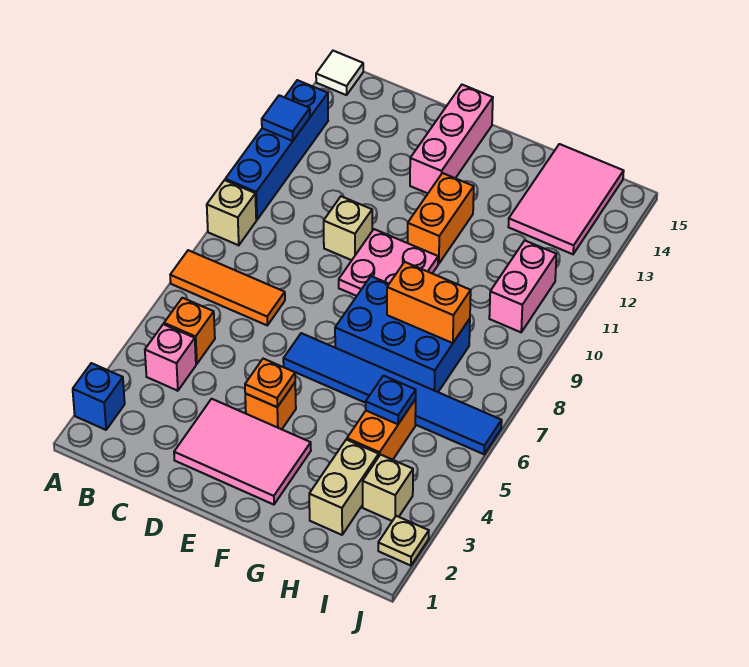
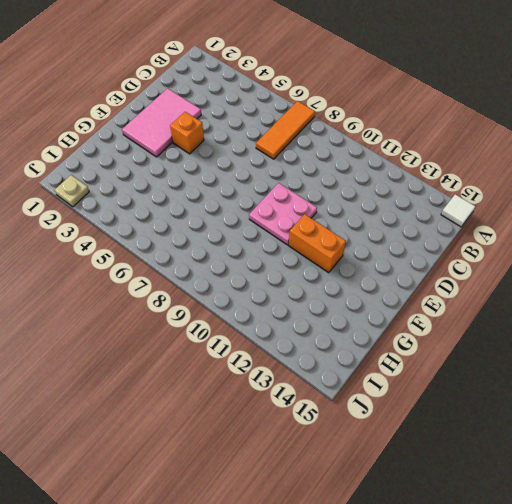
none -> blue brick A2 level 1
none -> tan brick A9 level 1
none -> blue brick A10:A13 level 1

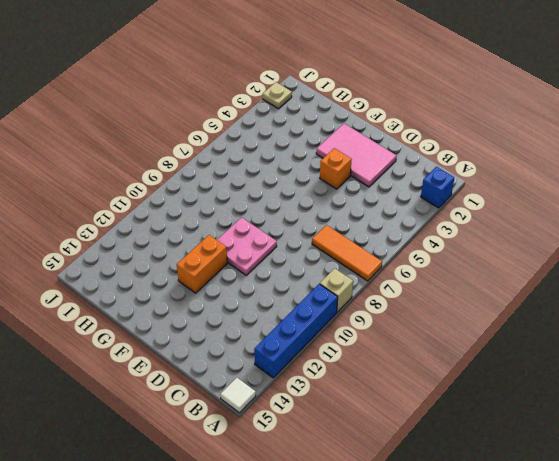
none -> pink brick B4 level 1
none -> orange brick B5 level 1
none -> tan brick D10 level 1

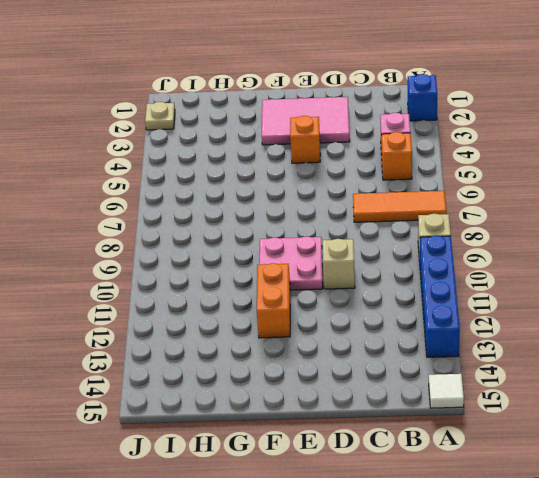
none -> blue tile E6:J6 level 1
none -> pink brick E13:E15 level 1
none -> blue brick F7:H8 level 1

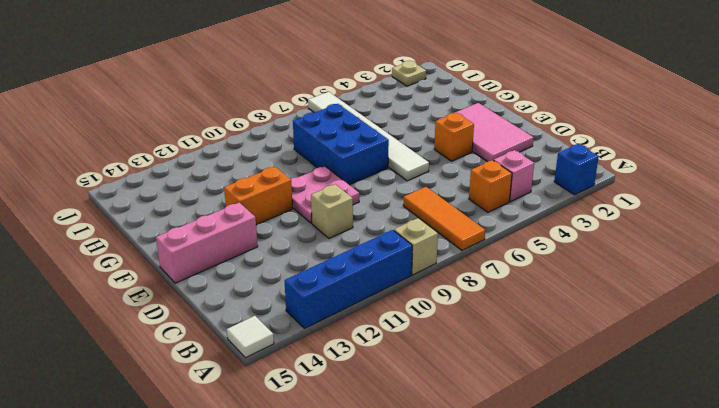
white tile E6:J6 level 1 -> blue tile E6:J6 level 1
none -> tan brick H2:H3 level 1
none -> orange brick H4:H5 level 1
none -> pink tile H13:I15 level 1

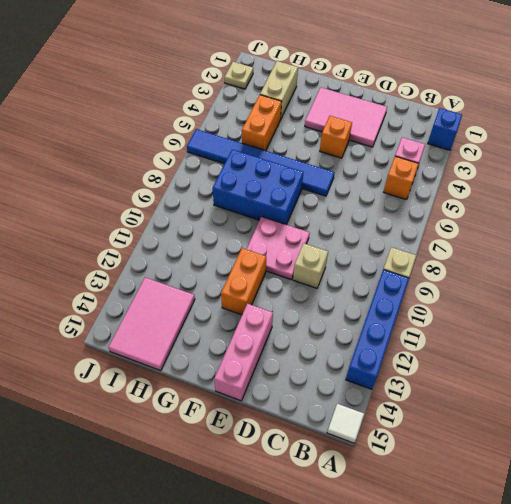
none -> orange tile A7:C7 level 1
none -> tan brick I3 level 1
none -> pink brick I10:I11 level 1

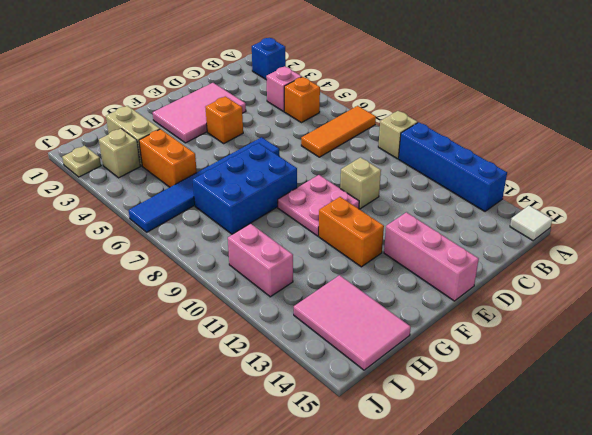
none -> blue tile A12 level 2
none -> orange plate E4 level 2
none -> orange brick G8:H8 level 2

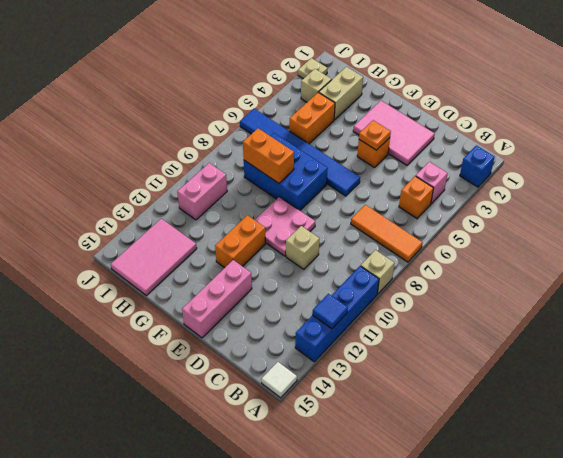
none -> blue plate H5 level 2

